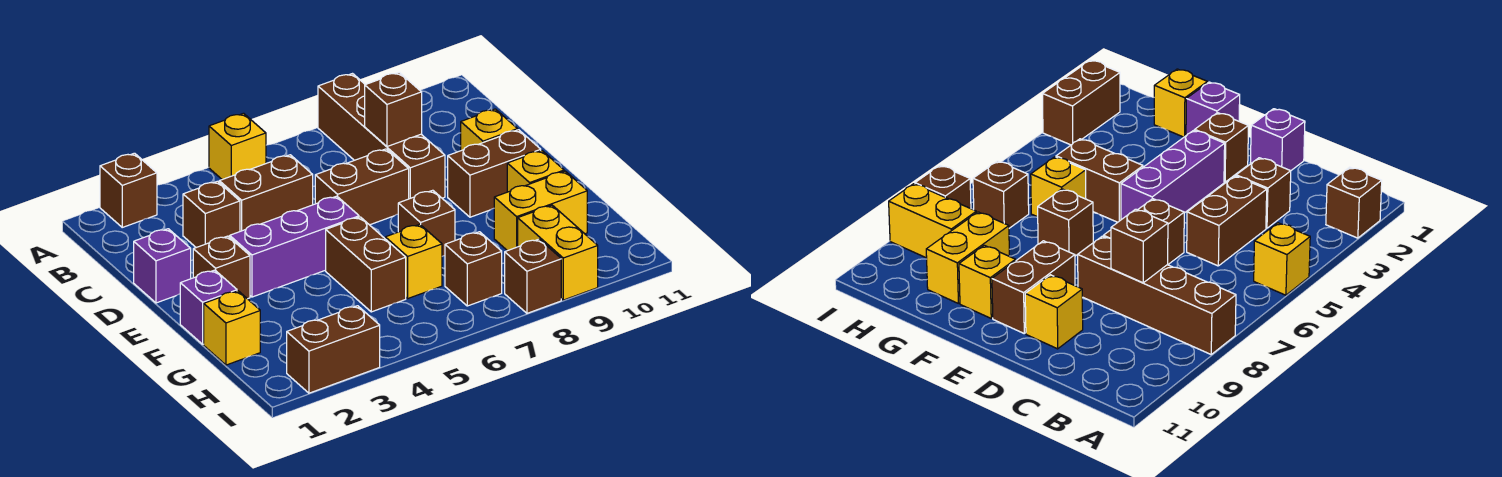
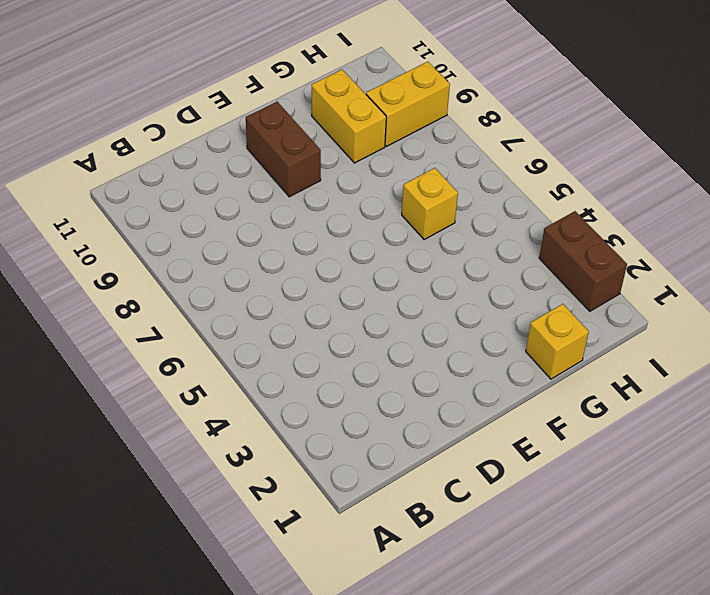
none -> brown brick A2 level 1
none -> yellow brick A5 level 1
none -> brown brick A8:D8 level 1

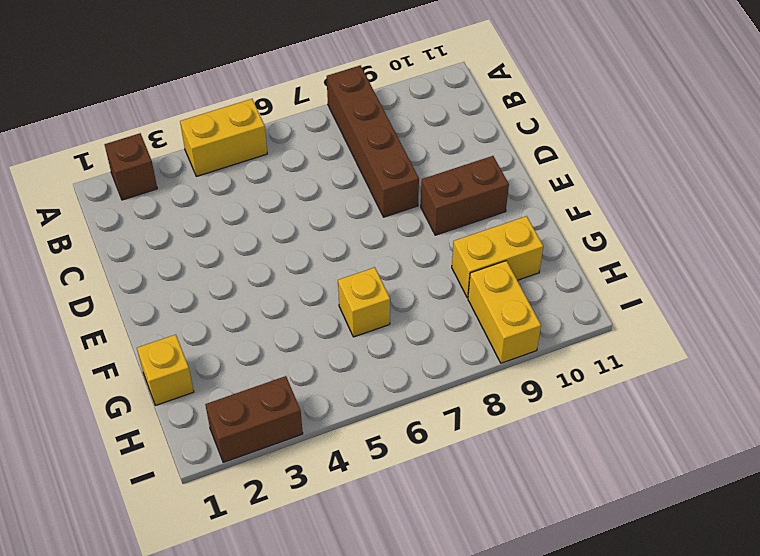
yellow brick A4:A5 level 1 -> yellow brick A5 level 1
none -> brown brick C3 level 1
none -> brown brick C4:C5 level 1
none -> purple brick D1 level 1

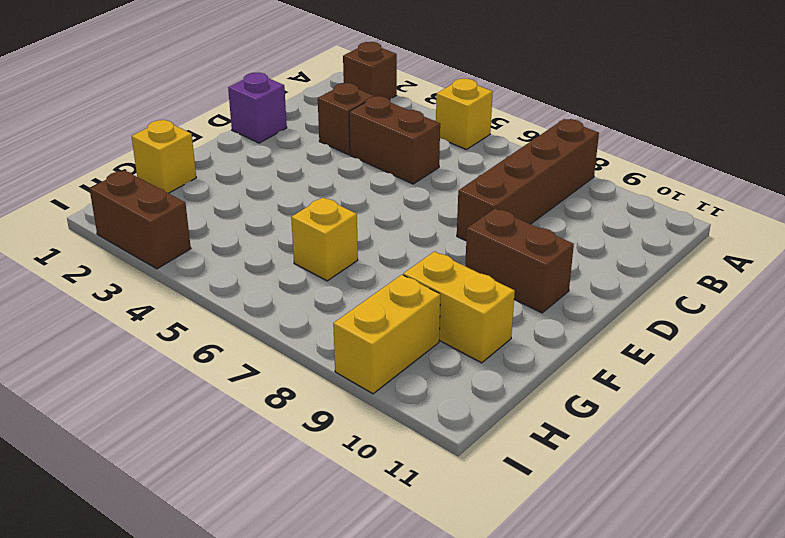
none -> brown brick D6:D7 level 1
none -> yellow brick D10 level 1
none -> brown brick E2 level 1

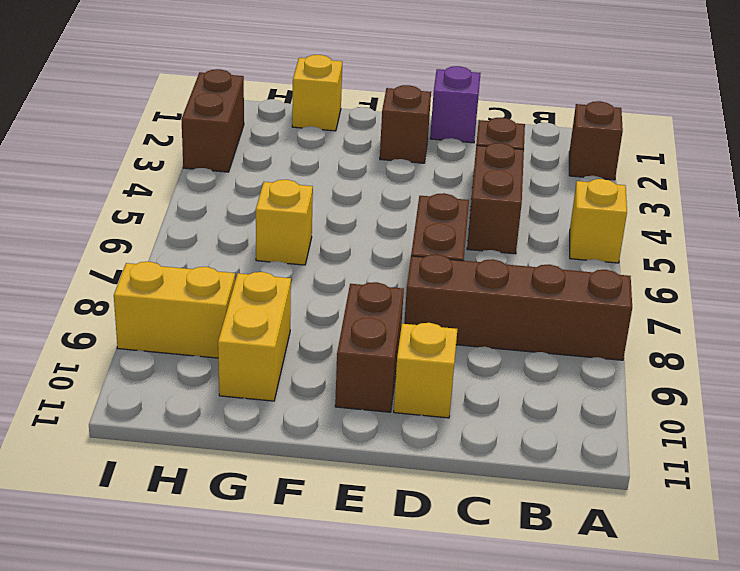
none -> purple brick E3:E5 level 1
none -> purple brick F1 level 1
none -> brown brick F5:G5 level 1

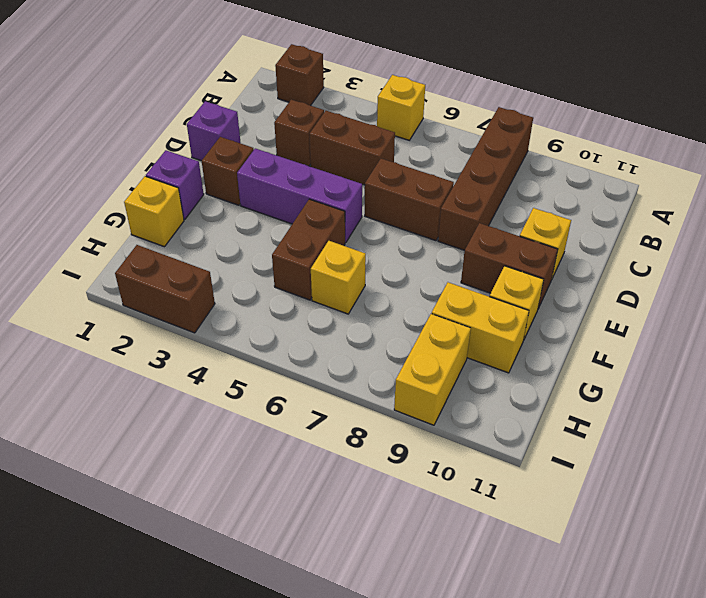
none -> brown brick F7 level 1
none -> brown brick H7 level 1
none -> brown brick I8 level 1

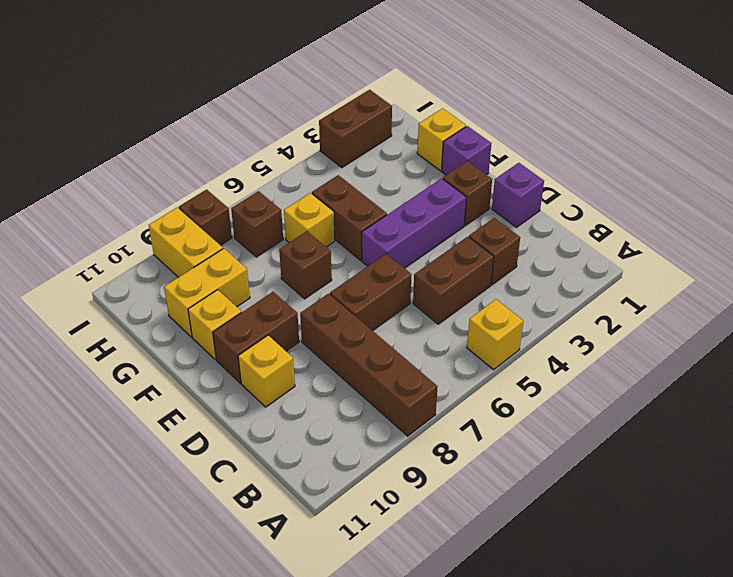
none -> brown brick A2 level 1
none -> brown brick C8 level 2

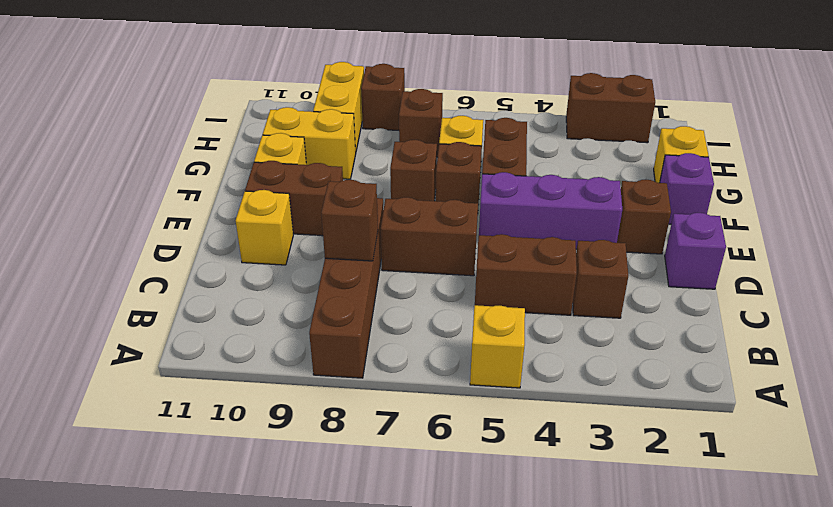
brown brick F6 level 1 -> brown brick A2 level 1

